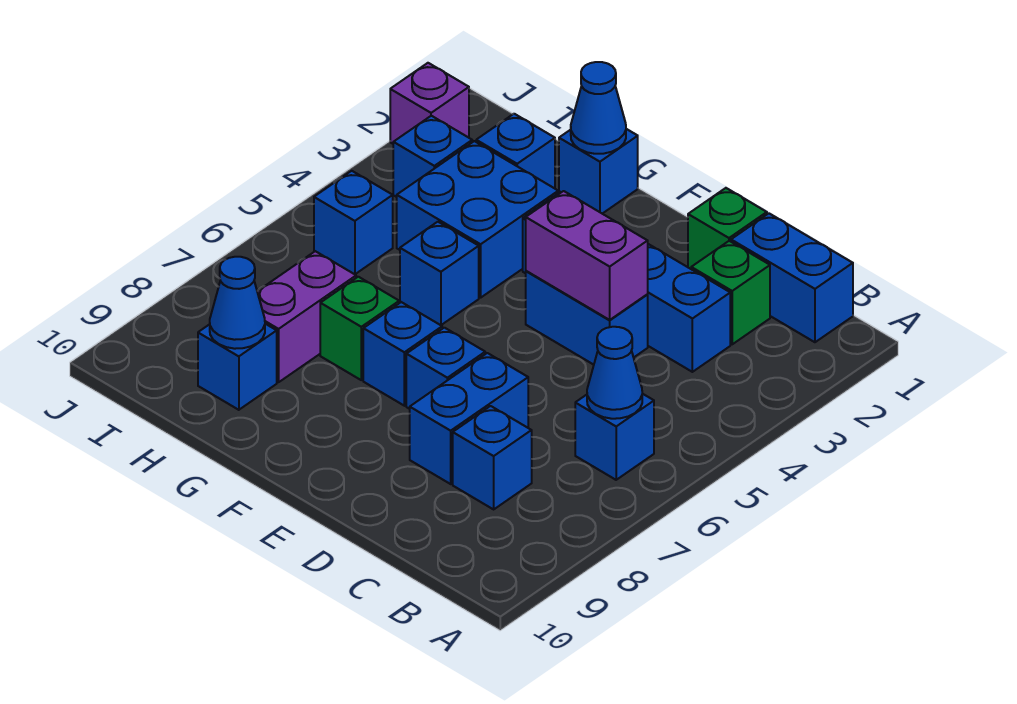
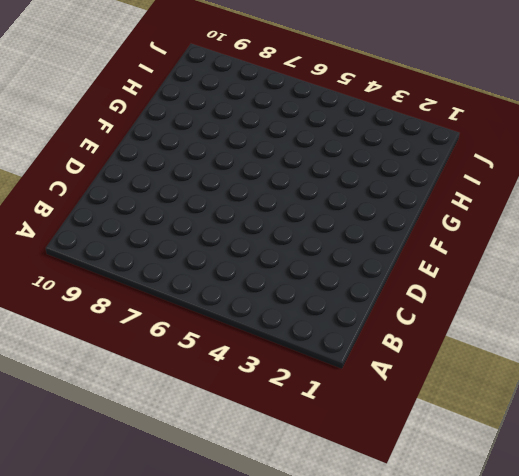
none -> blue brick B1:C1 level 1
none -> blue brick B6 level 1
none -> green brick C2 level 1

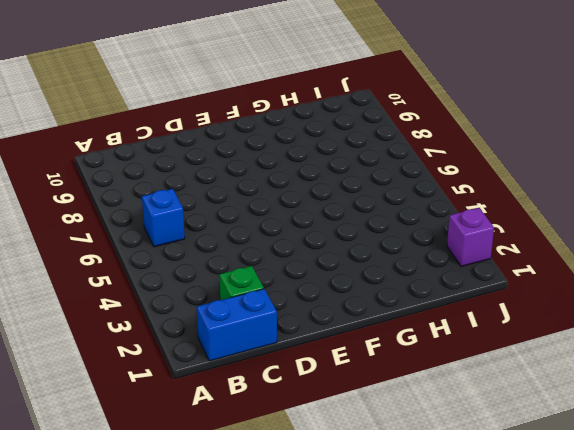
none -> blue brick C3:F3 level 1
none -> blue brick C8 level 1
none -> green brick D1 level 1

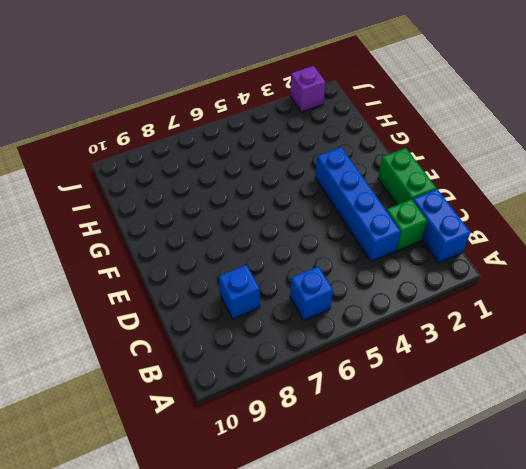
green brick D1:E1 level 1 -> green brick D1 level 1
none -> blue brick D4:E4 level 1
none -> blue brick D7:D8 level 1
none -> blue brick E7 level 1

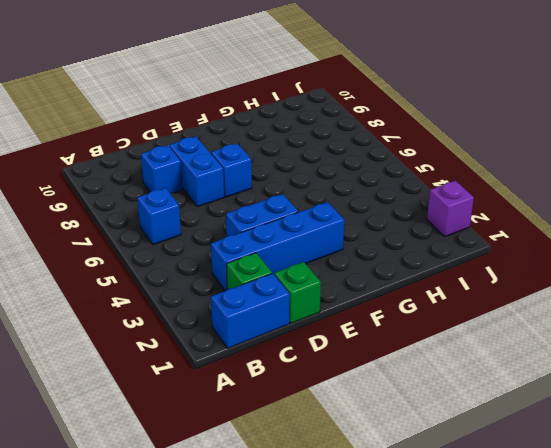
none -> blue brick F7 level 1
none -> blue brick G1 level 1
none -> blue brick G3:H4 level 1

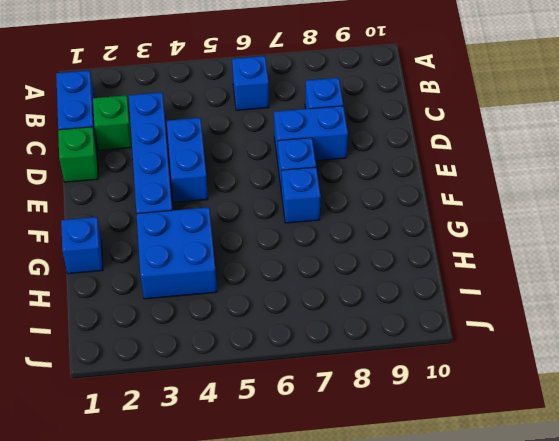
none -> blue brick G5 level 1
none -> green brick G7 level 1
none -> blue brick H2 level 1

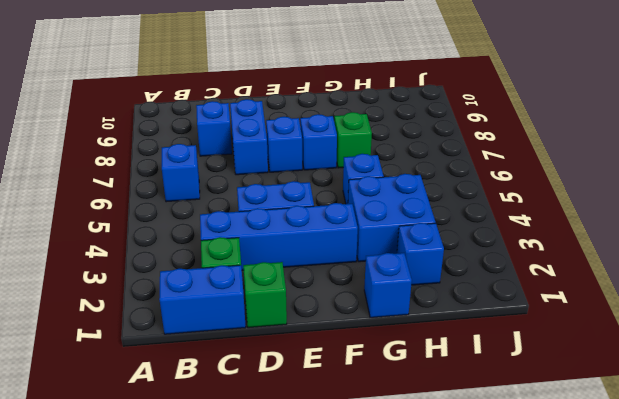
none -> purple brick H7:H8 level 1
none -> blue brick H9 level 1
none -> blue brick I3 level 1

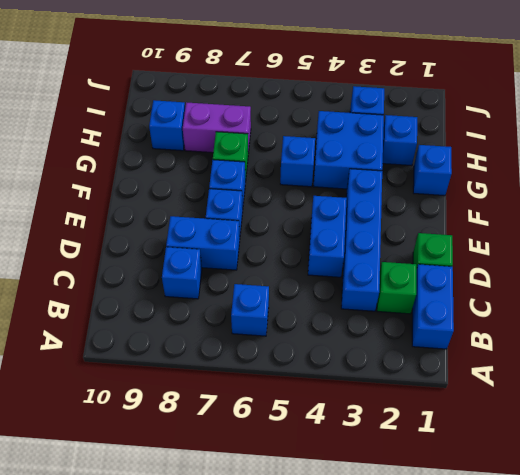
none -> blue brick I5 level 1
none -> purple brick J2 level 1
none -> blue cone B6 level 2

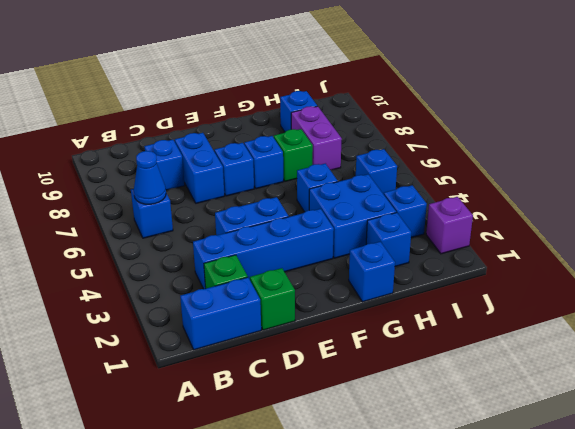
none -> purple brick D4:E4 level 2
none -> blue cone G1 level 2
none -> blue cone H9 level 2

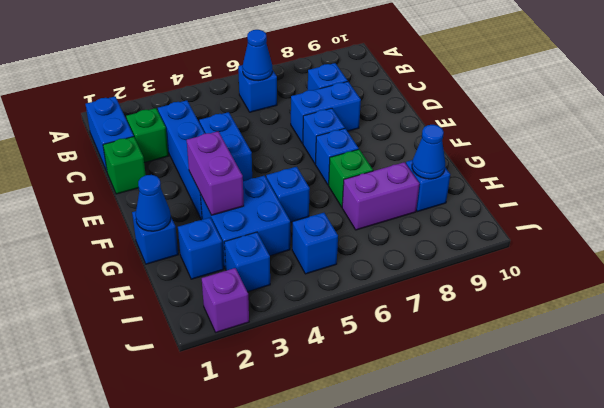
purple brick F3:G3 level 2 -> purple brick D4:E4 level 2

